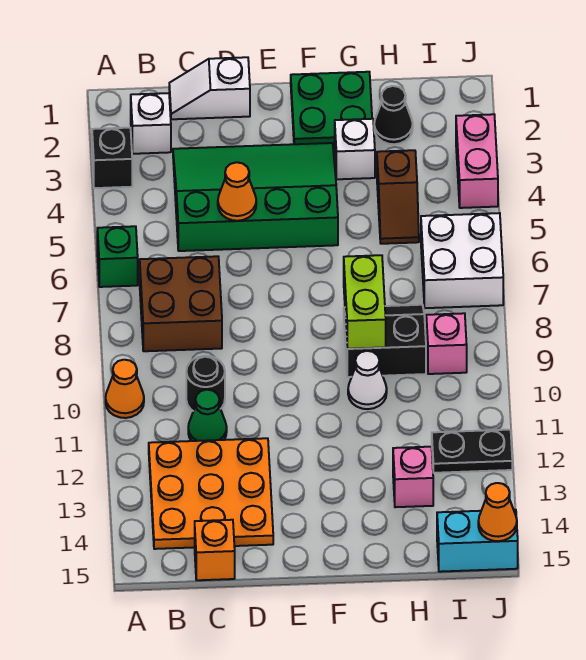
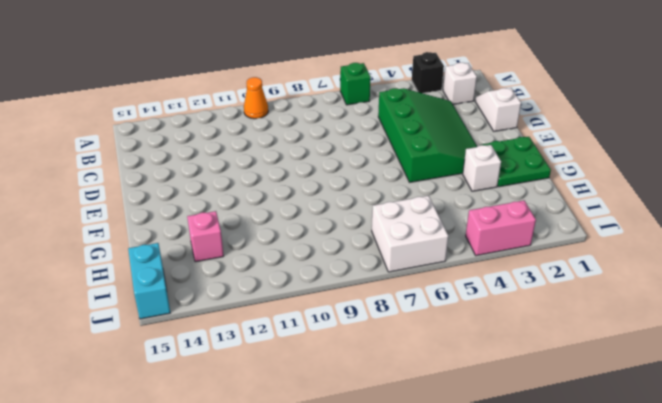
none -> brown brick B7:C8 level 1
none -> orange plate B12:D14 level 1
none -> black round brick C10 level 1

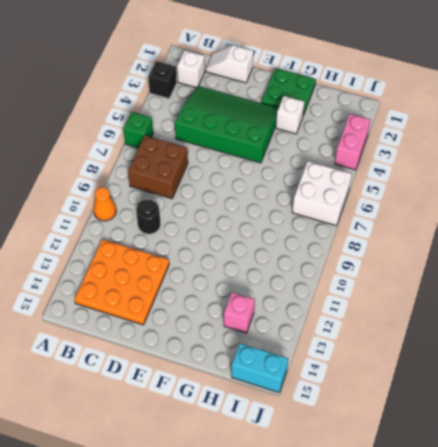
none -> green cone C11 level 1
none -> orange brick C15 level 1
none -> black slope G8:H9 level 1 top 9

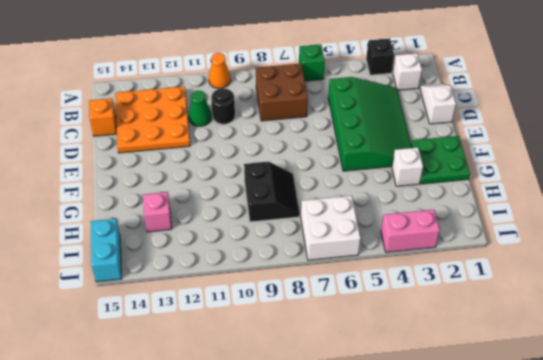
none -> white cone G10 level 1
none -> black cone H2 level 1
none -> brown slope H4:H5 level 1 top 4

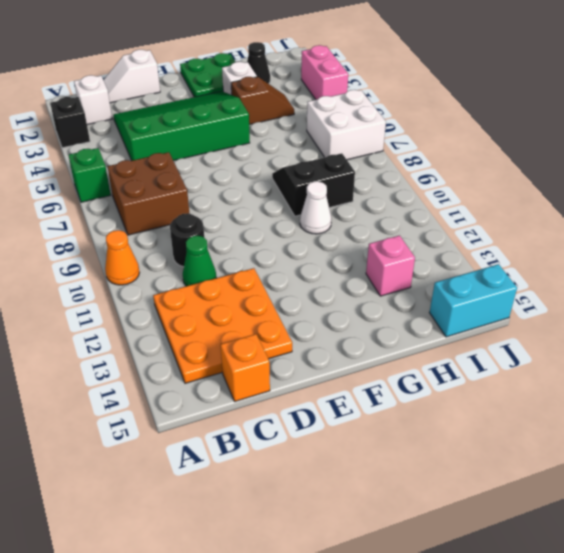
brown slope G4:H4 level 1 top G -> brown slope H4:H5 level 1 top 4
none -> pink brick I9 level 1
none -> black plate I12:J12 level 1
none -> orange cone D5 level 2

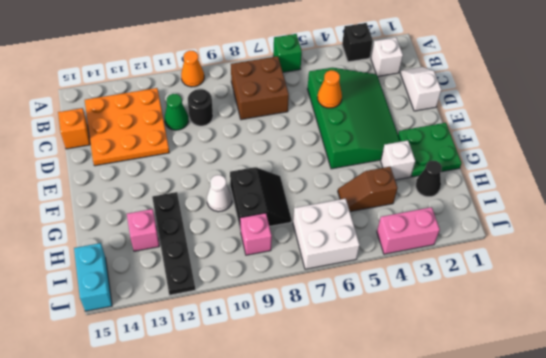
black plate G12:J12 level 1 -> black plate I12:J12 level 1
none -> lime brick G8:G9 level 2
none -> orange cone J15 level 2

